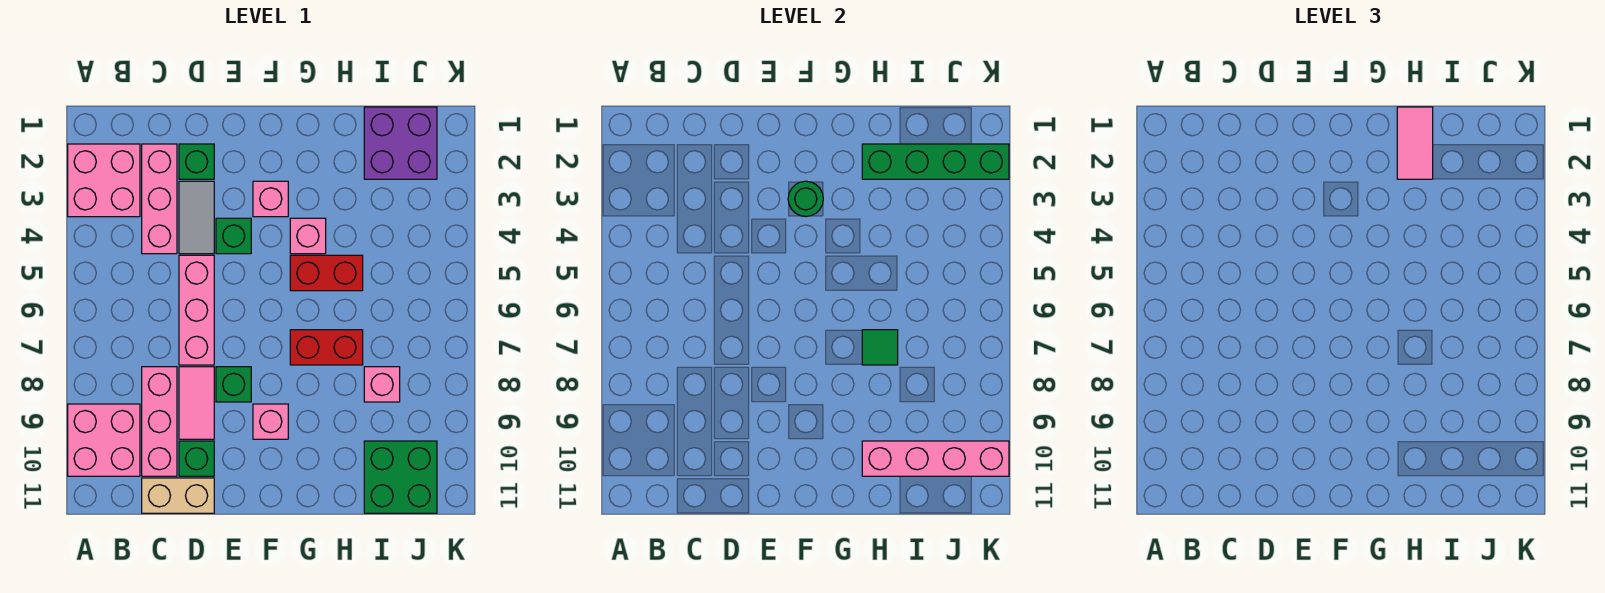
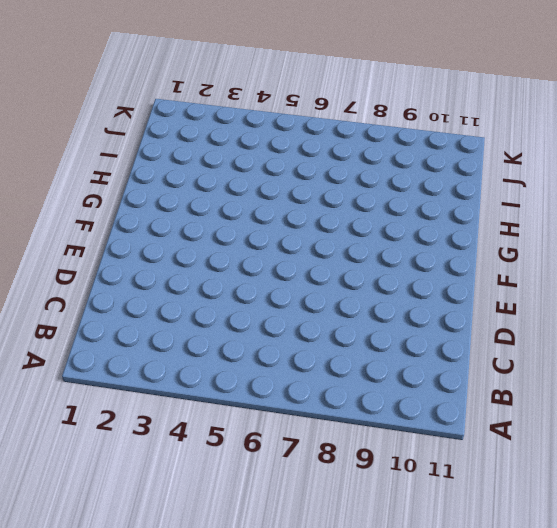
none -> pink brick A2:B3 level 1
none -> pink brick A9:B10 level 1
none -> pink brick C2:C4 level 1

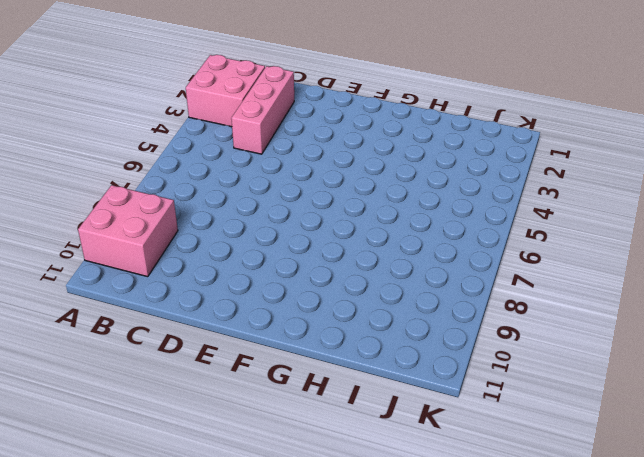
none -> pink brick C8:C10 level 1
none -> tan brick C11:D11 level 1
none -> green brick D2 level 1

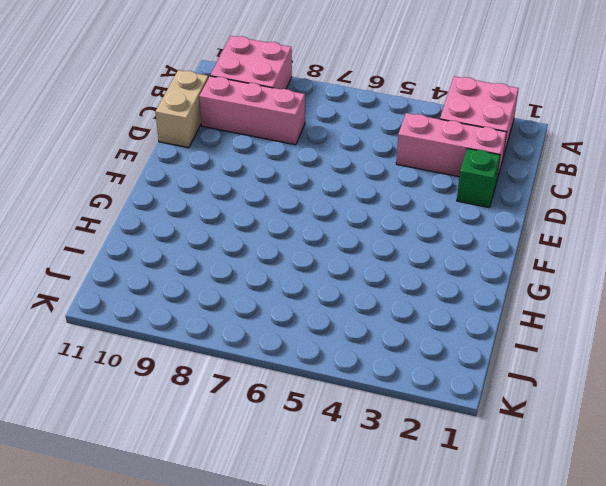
none -> grey tile D3:D4 level 1
none -> pink brick D5:D7 level 1
none -> pink tile D8:D9 level 1

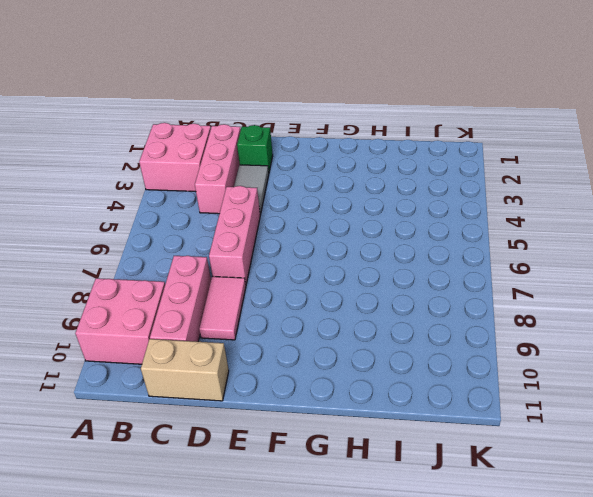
none -> green brick D10 level 1
none -> green brick E4 level 1
none -> green brick E8 level 1

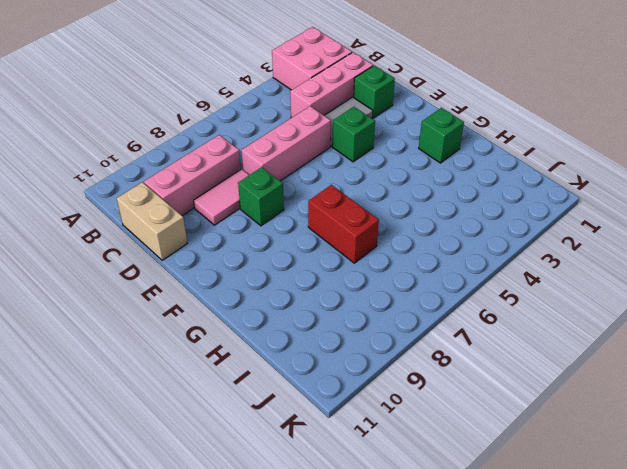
green brick G2 level 1 -> green brick D10 level 1
none -> pink brick A9:B10 level 1
none -> pink brick F3 level 1
none -> pink brick F9 level 1

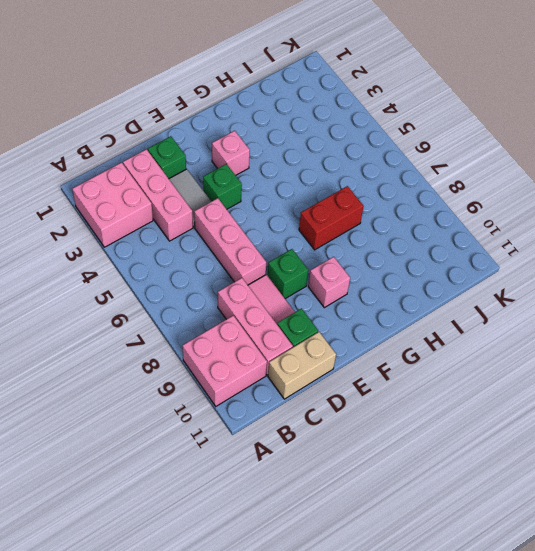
none -> pink brick G4 level 1
none -> red brick G5:H5 level 1
none -> purple brick I1:J2 level 1

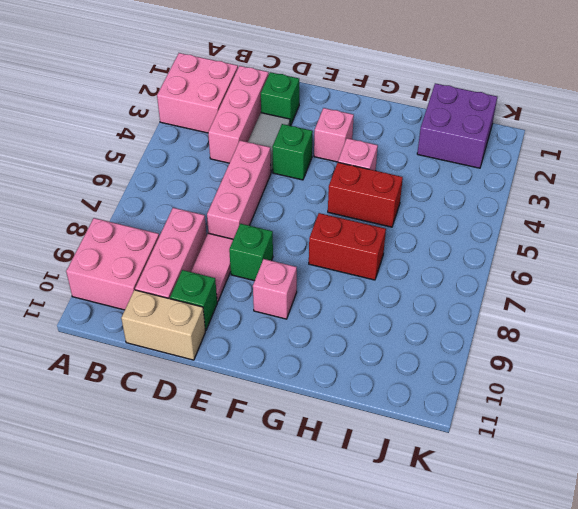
none -> pink brick I8 level 1
none -> green brick I10:J11 level 1
none -> green round brick F3 level 2

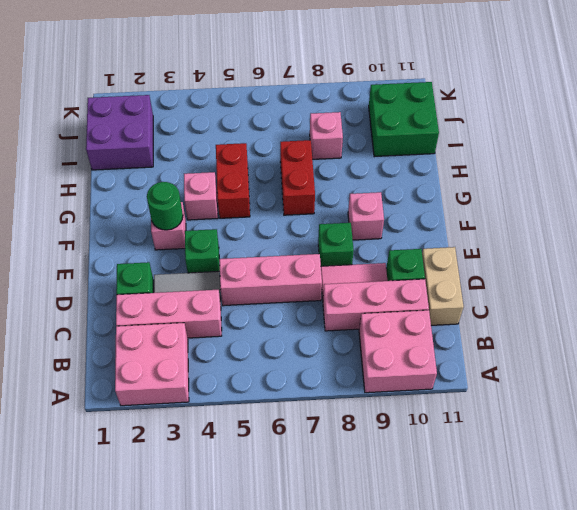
none -> green brick H2:K2 level 2
none -> green tile H7 level 2
none -> pink brick H10:K10 level 2

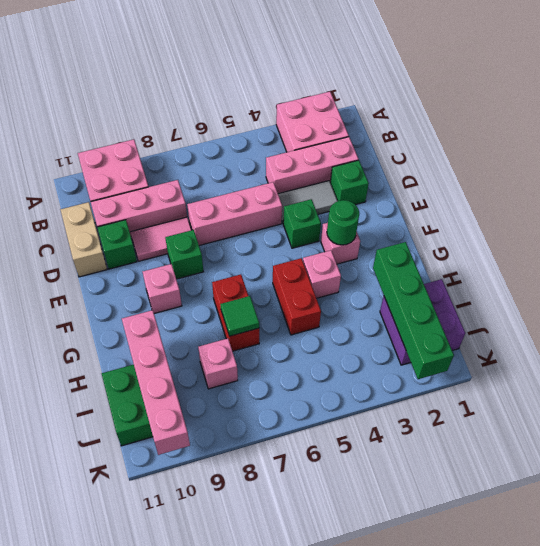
none -> pink tile H1:H2 level 3

